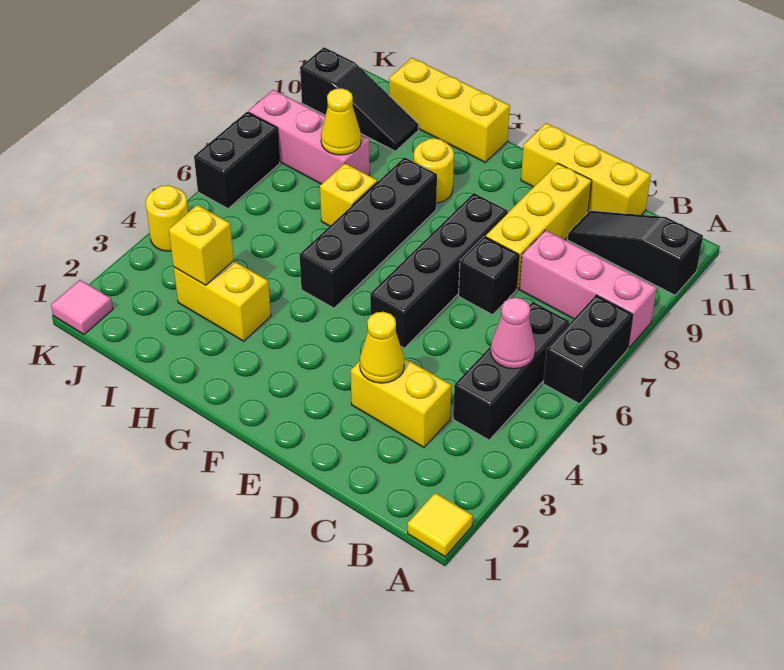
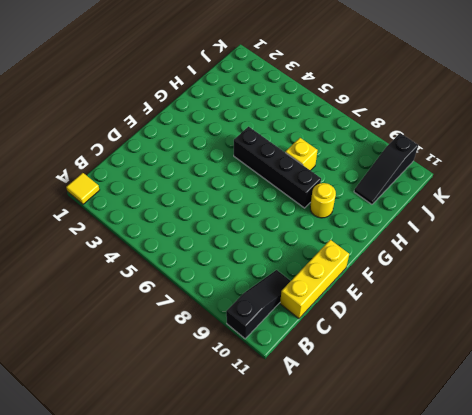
none -> black brick A6:A7 level 1
none -> pink brick A8:C8 level 1
none -> black brick B4:B6 level 1

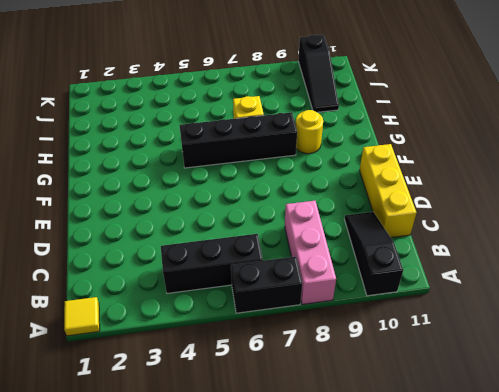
none -> yellow brick C3:D3 level 1
none -> black brick D7 level 1
none -> yellow brick D8:D10 level 1

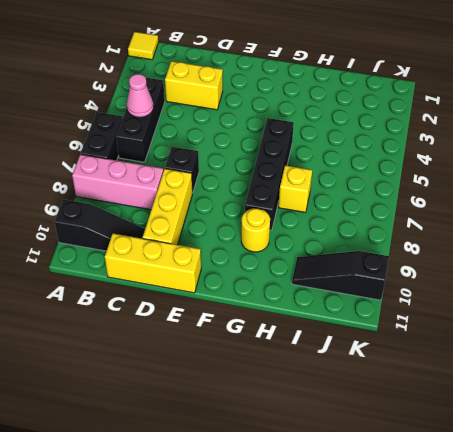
none -> black brick E5:E8 level 1
none -> yellow brick G11:I11 level 1
none -> yellow brick H3:I3 level 1

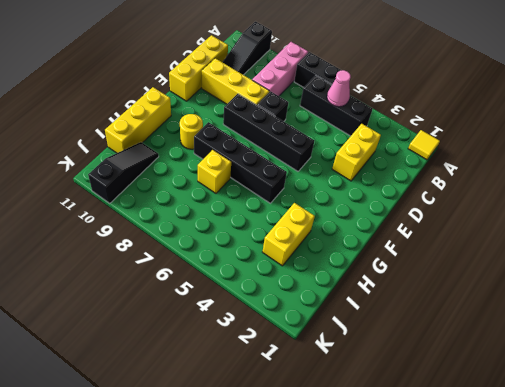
none -> pink brick I8:K8 level 1
none -> pink tile K1 level 1
none -> yellow round brick K4 level 1

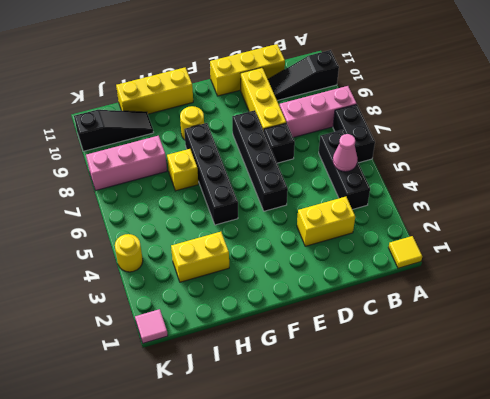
none -> black brick K6:K7 level 1
none -> yellow cone D3 level 2
none -> yellow brick I3 level 2

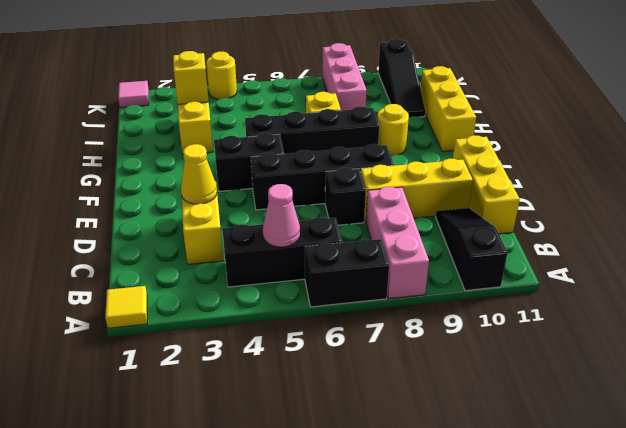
black brick F4:F5 level 1 -> black brick K6:K7 level 1
none -> yellow cone I8 level 2

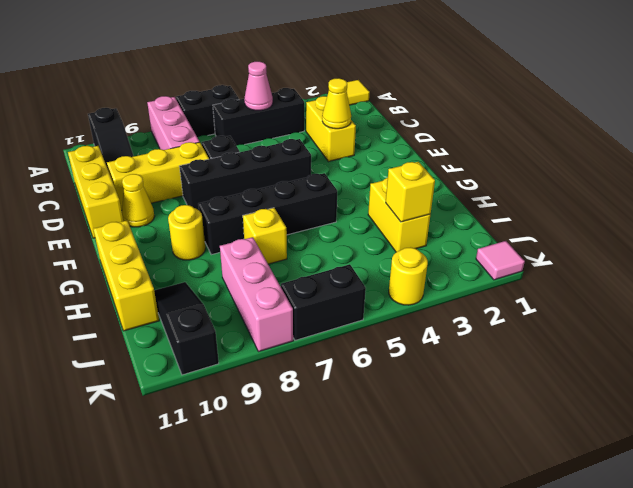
yellow cone E10 level 1 -> yellow cone I8 level 2

